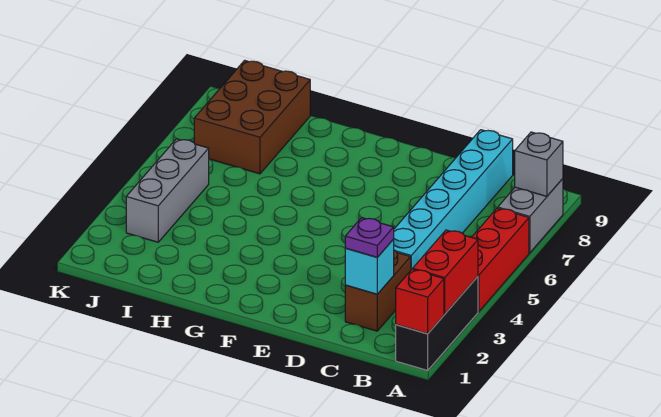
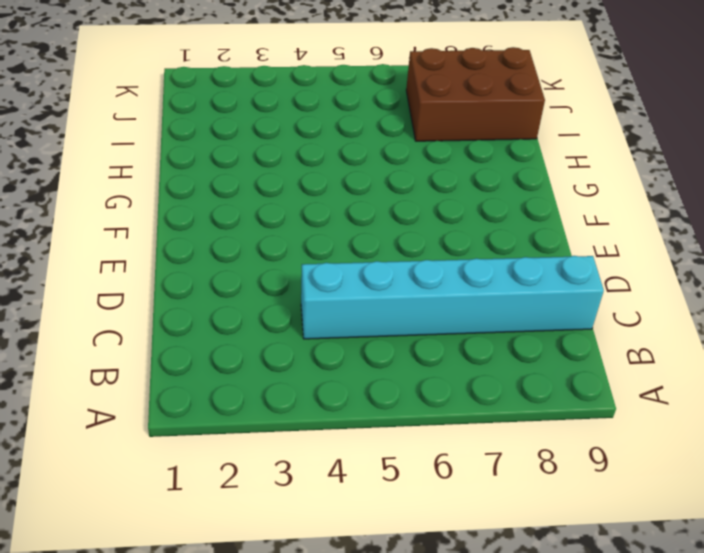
none -> black brick A1:A3 level 1
none -> red brick A4:A6 level 1
none -> grey brick A7:A8 level 1

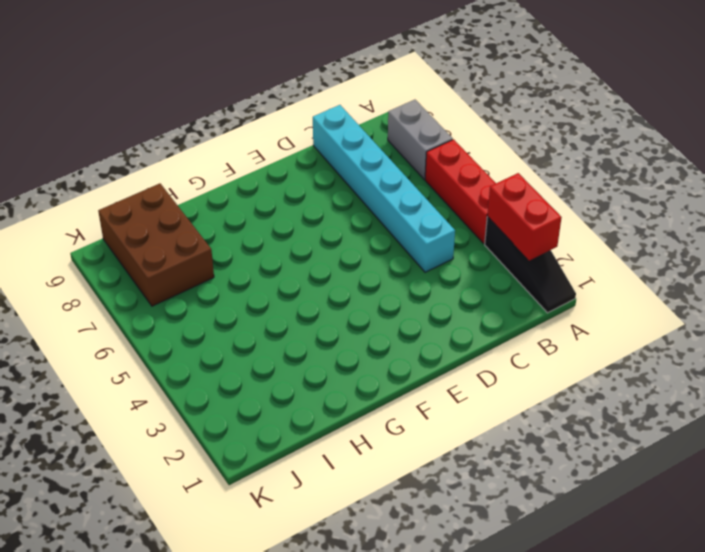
black slope A1:A3 level 1 top 3 -> black brick A1:A3 level 1
none -> brown brick C2:C3 level 1
none -> grey brick J3:J5 level 1
none -> red brick A1 level 2

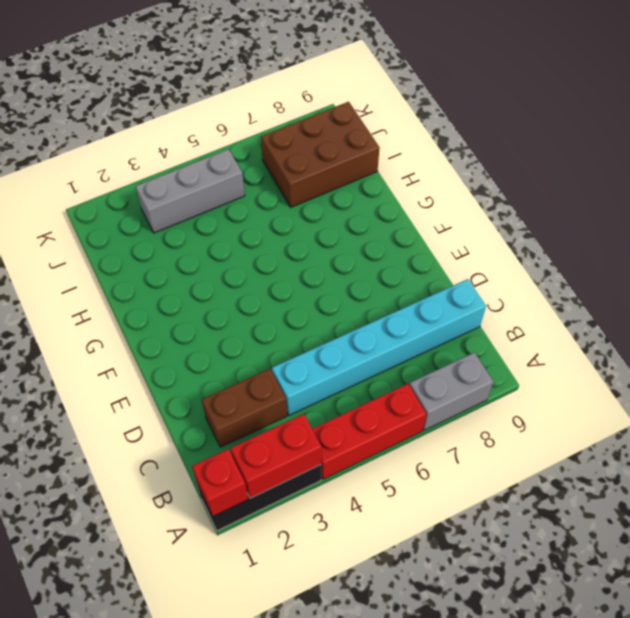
none -> grey brick A8 level 2
none -> cyan brick C2 level 2
none -> purple plate C2 level 3

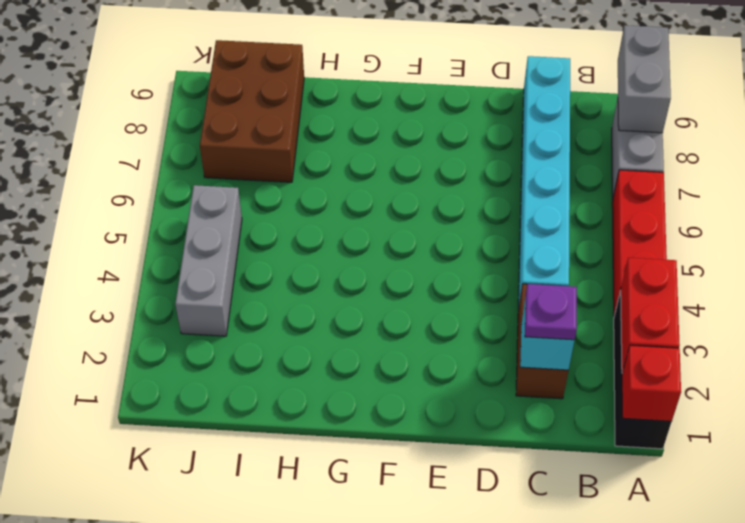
grey brick A8:A9 level 2 -> grey brick A8 level 2

